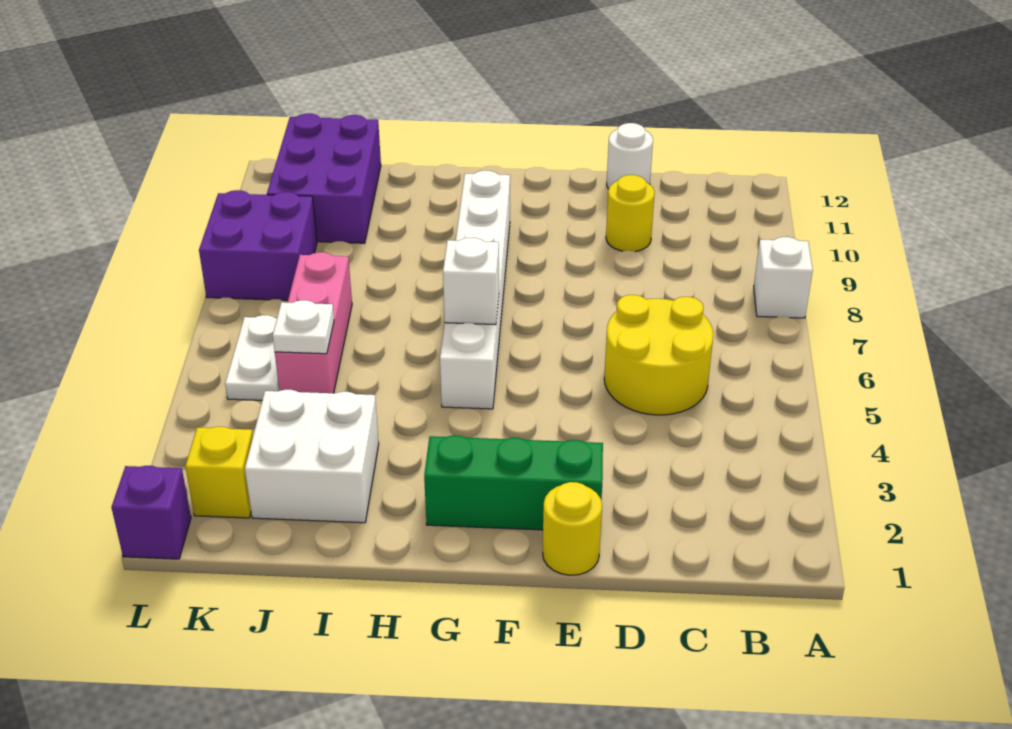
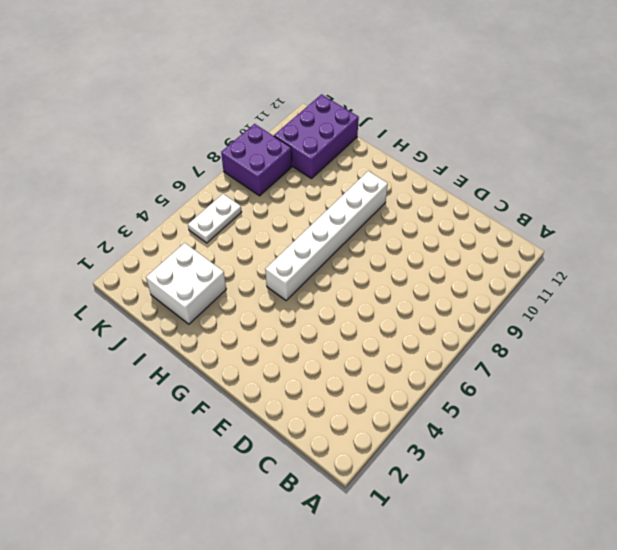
none -> white brick A8 level 1
none -> yellow round brick C5:D6 level 1
none -> yellow round brick D10 level 1

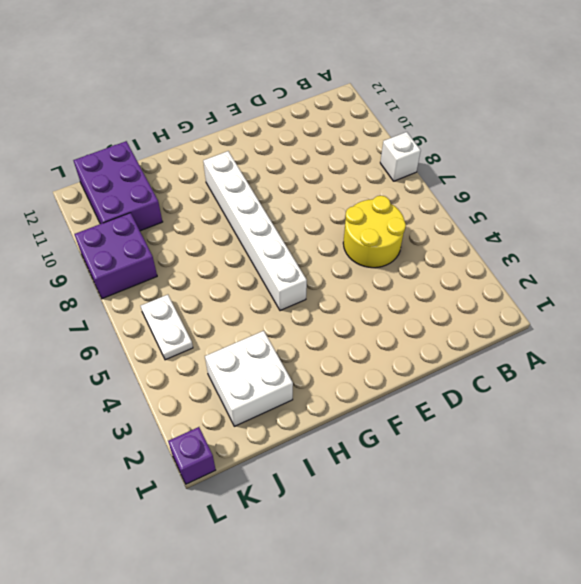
none -> yellow round brick D10 level 1
none -> white round brick D12 level 1
none -> yellow round brick E1 level 1

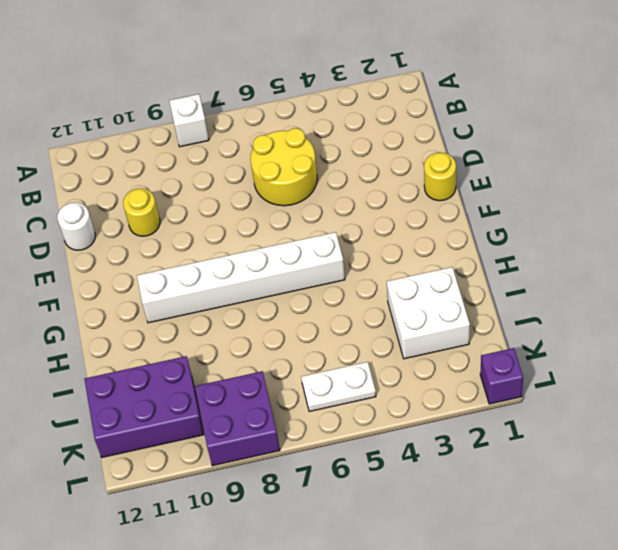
none -> green brick E2:G2 level 1
none -> pink brick J5:J7 level 1
none -> yellow brick K2 level 1

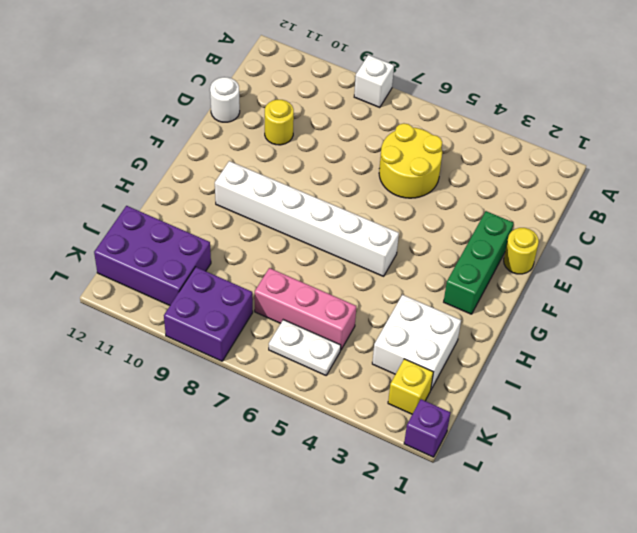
none -> white brick G6 level 2
none -> white plate J5 level 2

